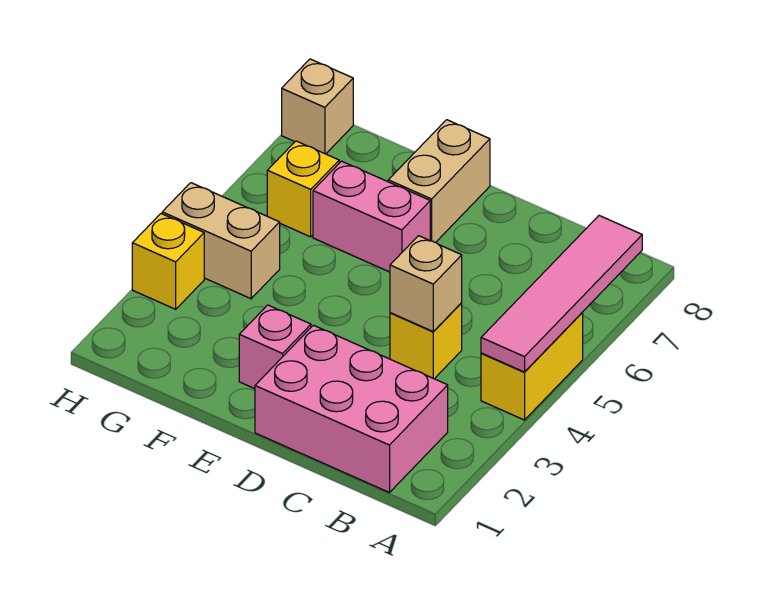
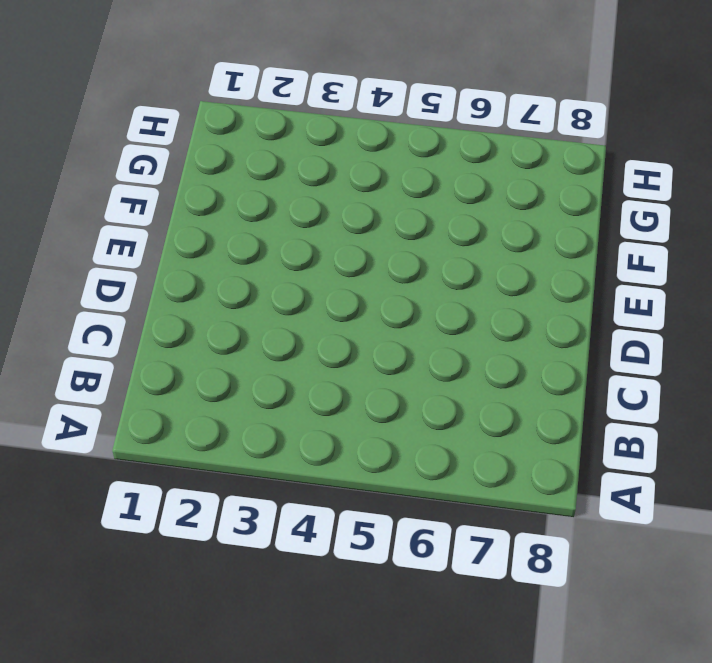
none -> yellow brick A4:A5 level 1
none -> pink brick B1:D2 level 1
none -> yellow brick C4 level 1

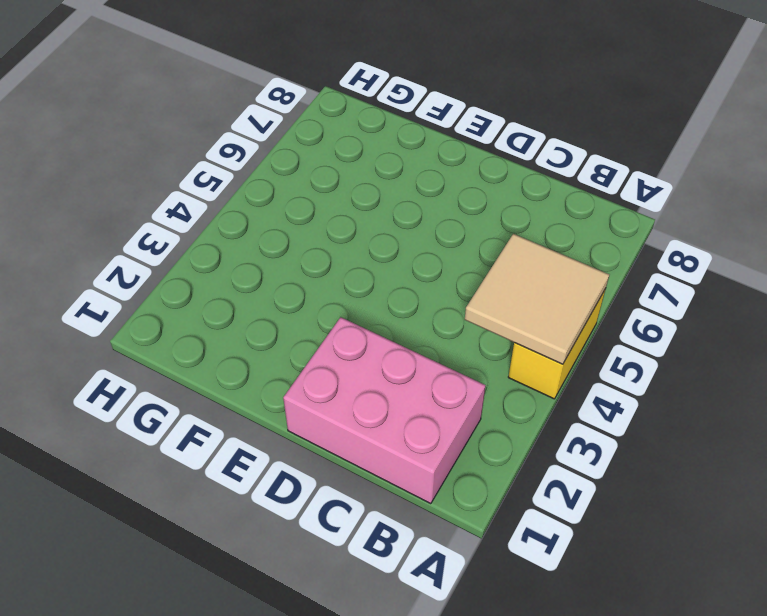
tan tile A4:B5 level 2 -> pink tile A4:A7 level 2
none -> yellow brick C4 level 1
none -> pink brick E2 level 1
none -> pink brick E6:F6 level 1

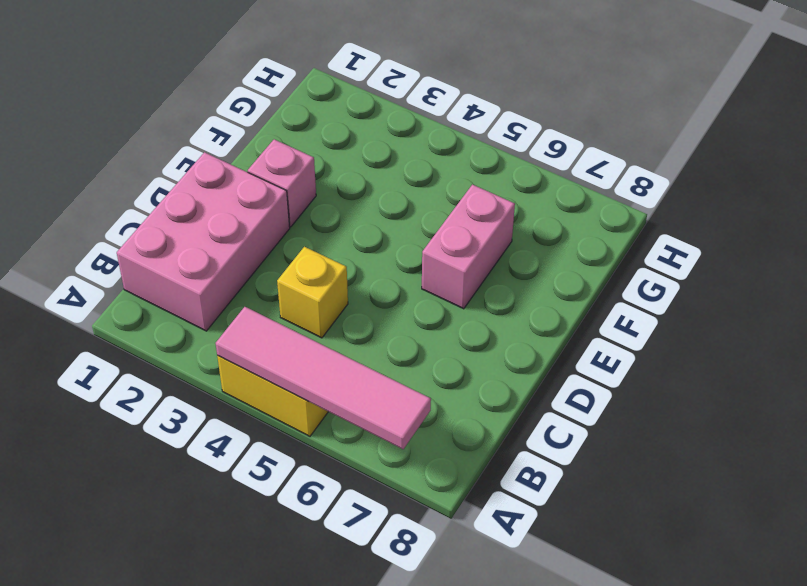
none -> tan brick E7:E8 level 1
none -> tan brick G4:H4 level 1
none -> yellow brick G6 level 1

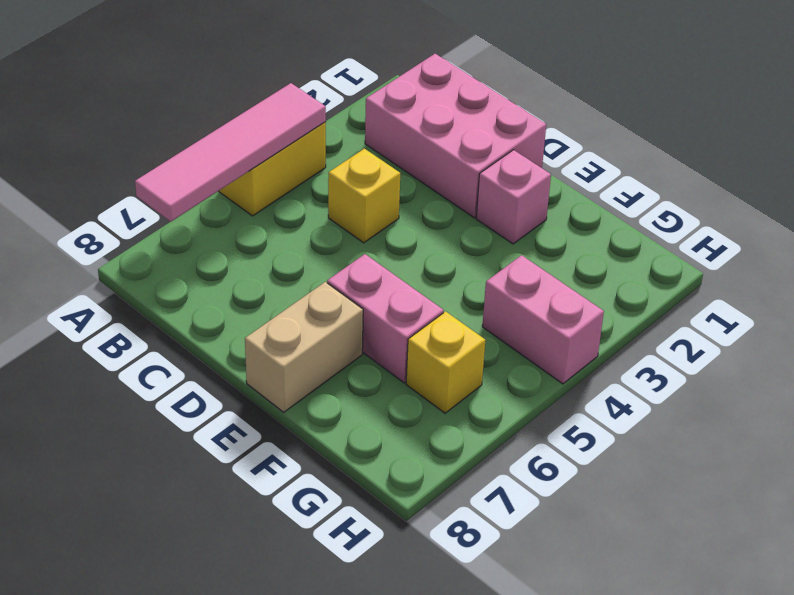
pink brick G4:H4 level 1 -> tan brick G4:H4 level 1
none -> yellow brick H3 level 1
none -> tan brick H8 level 1
none -> tan brick C4 level 2

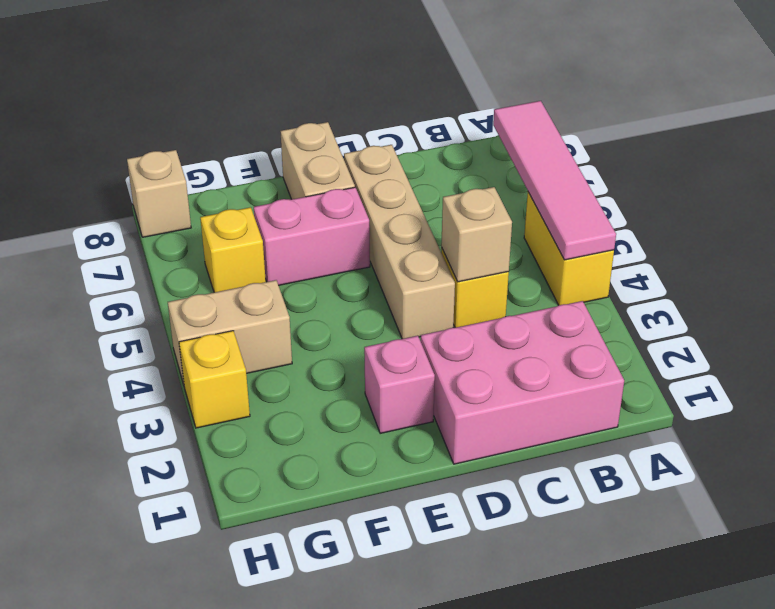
tan brick D4:D7 level 1 -> none

